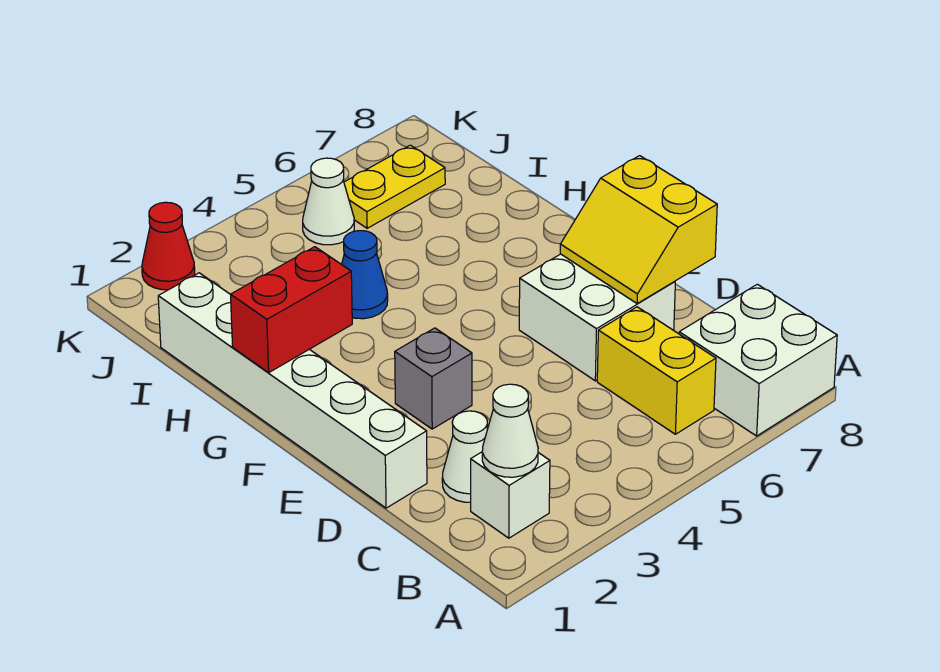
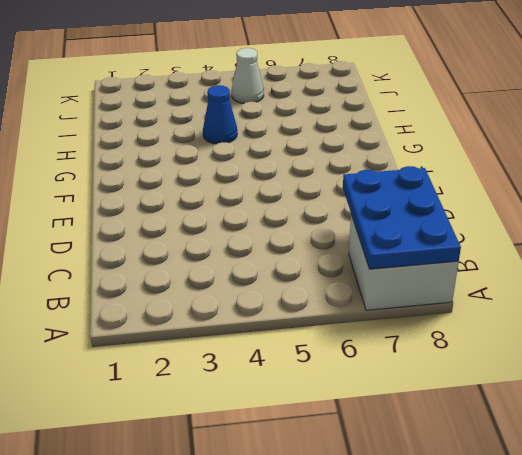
blue plate A7:C8 level 2 -> none
none -> white brick B2 level 1
none -> yellow brick B6:C6 level 1
none -> white cone C2 level 1

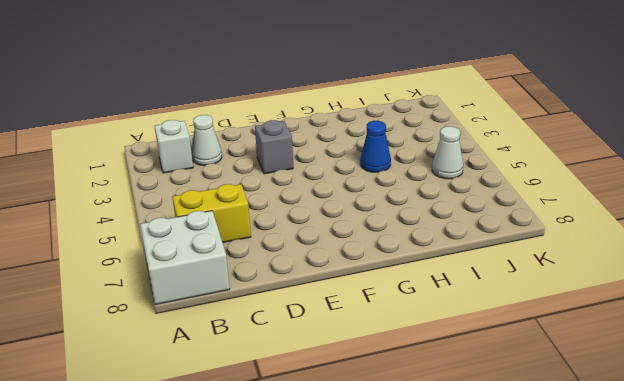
none -> white brick D1:I1 level 1
none -> white brick D6:E7 level 1
none -> yellow plate J6:J7 level 1

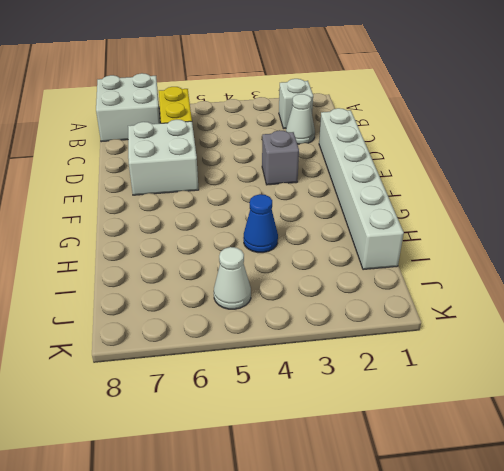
none -> yellow plate J6:J7 level 1
none -> red cone K2 level 1
none -> white cone B2 level 2

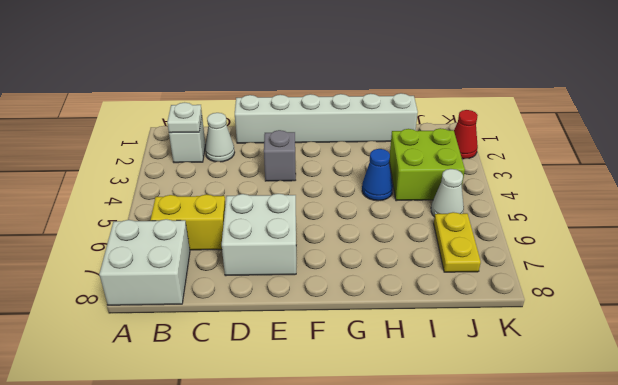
white plate B2 level 2 -> white cone B2 level 2
lime brick I3:J4 level 1 -> none
none -> yellow slope D7:E8 level 2 top 8
none -> red brick G1:G2 level 2

